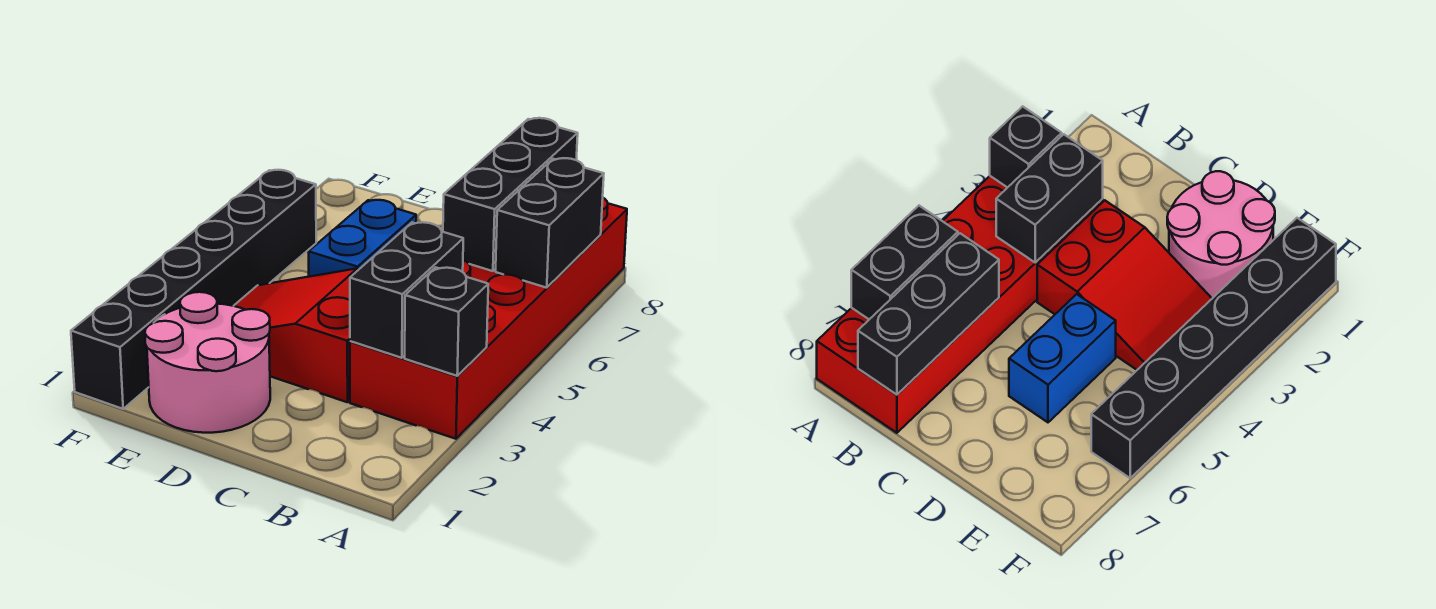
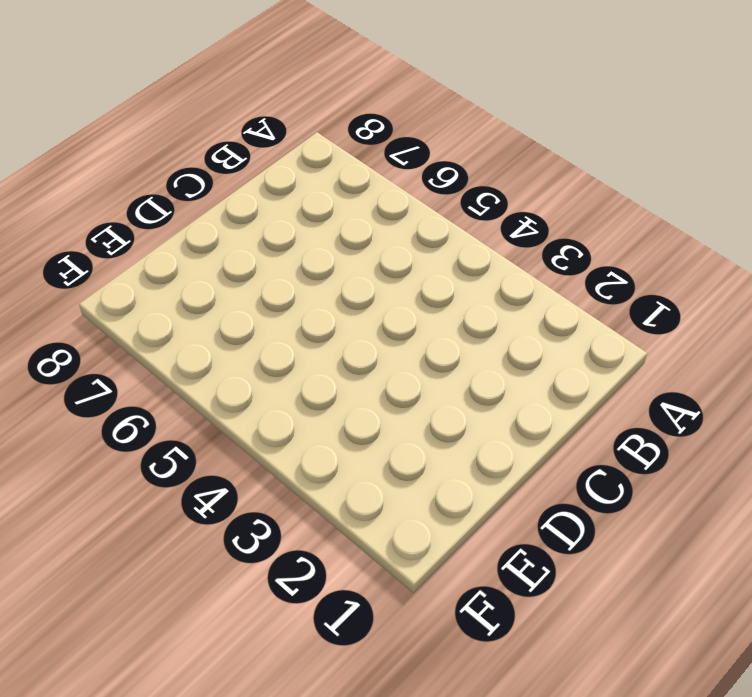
none -> red brick A3:B8 level 1
none -> red slope C3:E4 level 1 top C

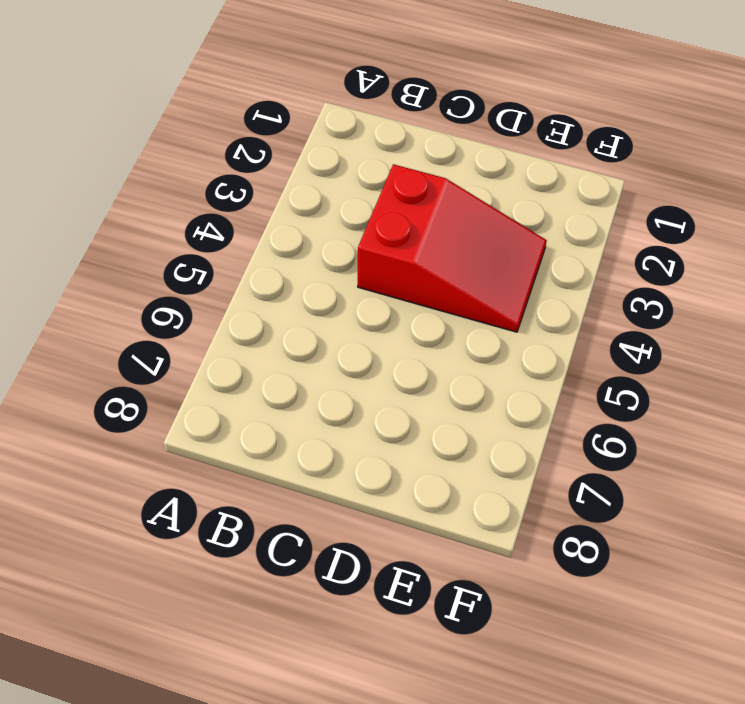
none -> red brick A3:B8 level 1
none -> pink round brick D1:E2 level 1

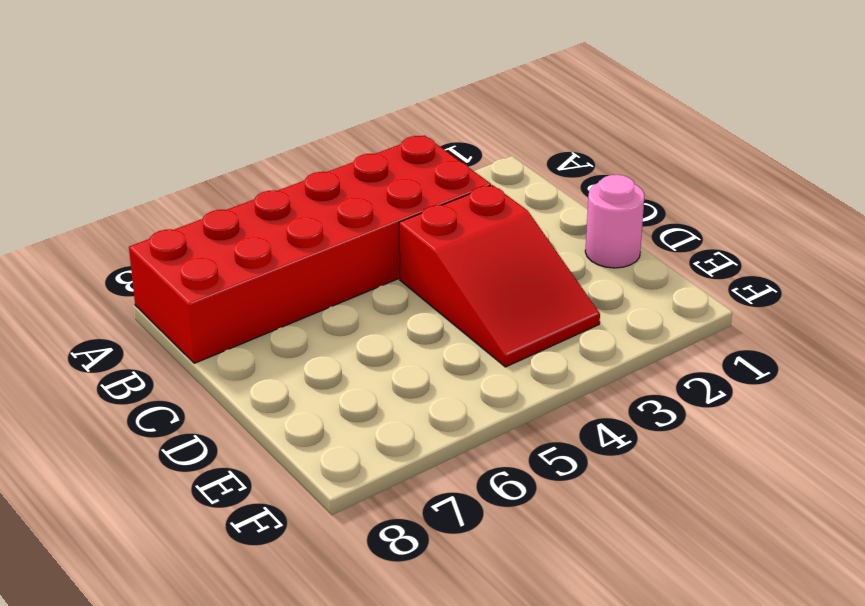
pink round brick D1 level 1 -> pink round brick D1:E2 level 1
none -> blue brick D5:D6 level 1
none -> black brick F1:F6 level 1

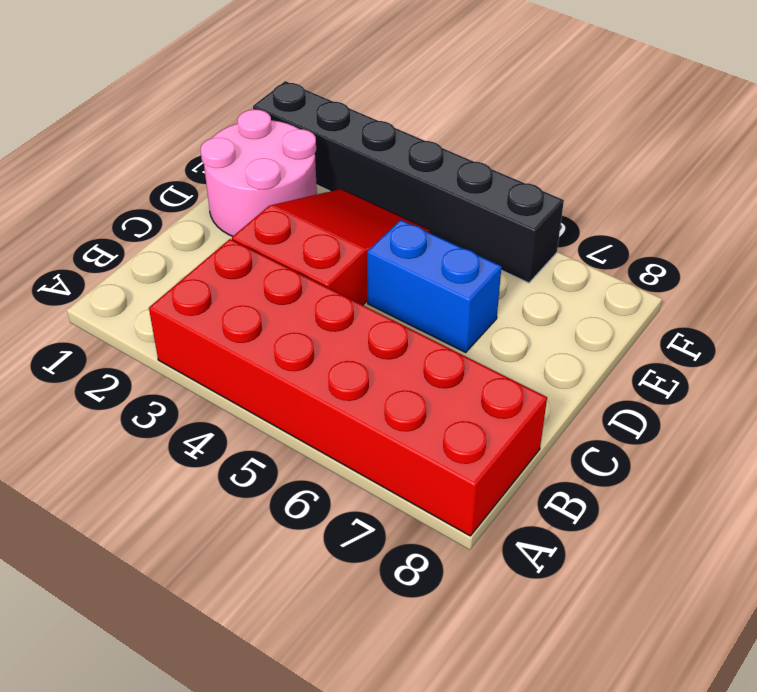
none -> black brick A3 level 2
none -> black brick A6:A7 level 2

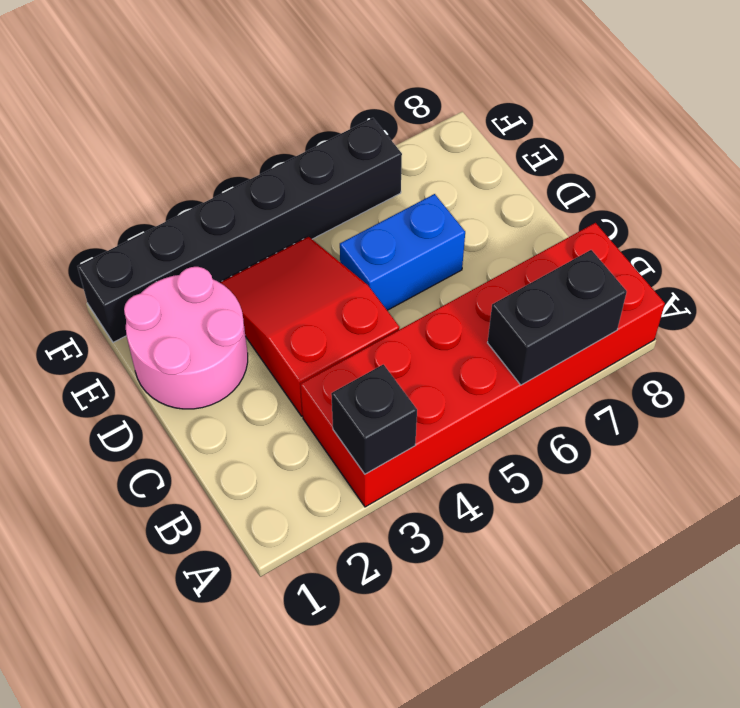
none -> black brick B3:B4 level 2
none -> black brick B6:B8 level 2

